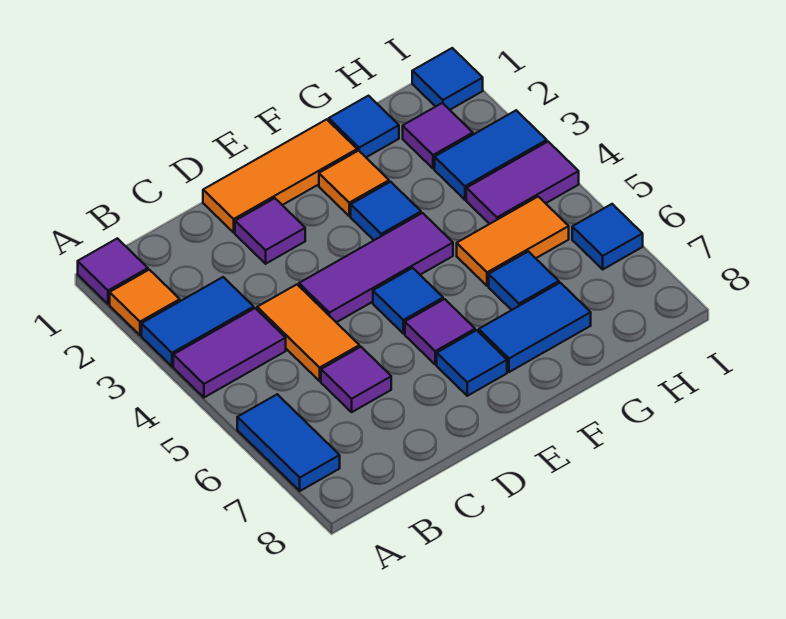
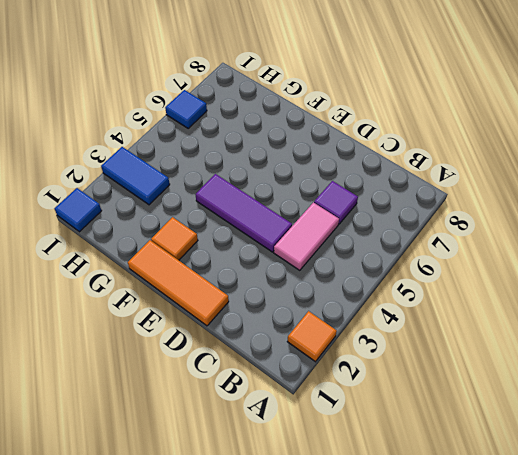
pink tile C4:C5 level 1 -> orange tile C4:C5 level 1
none -> purple tile A1 level 1
none -> blue tile A3:B3 level 1
none -> purple tile A4:B4 level 1

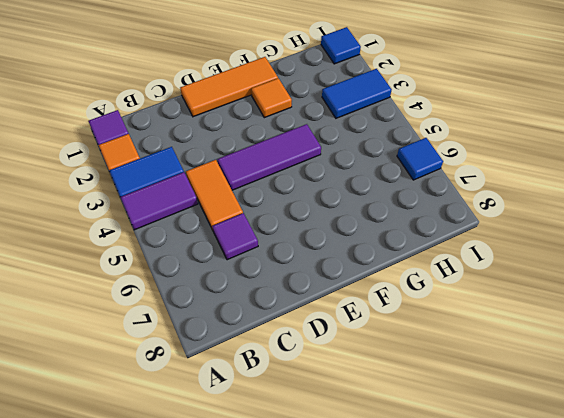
none -> blue tile A6:A7 level 1
none -> purple tile D2 level 1
none -> blue tile E5 level 1

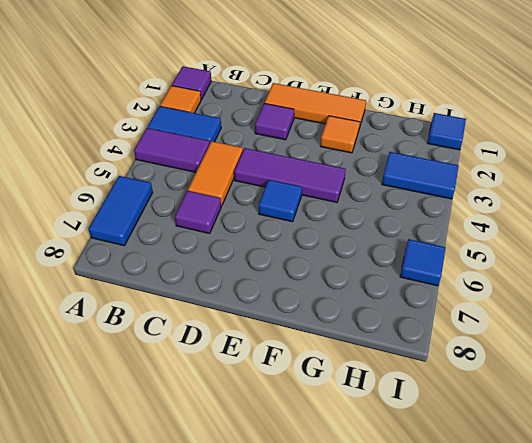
none -> purple tile E6 level 1
none -> blue tile E7 level 1
none -> blue tile F3 level 1

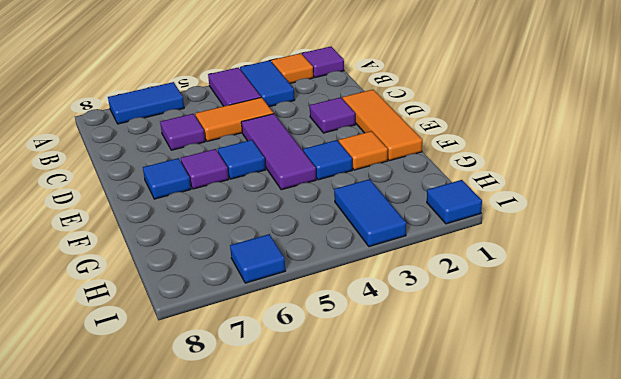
none -> blue tile F7:G7 level 1
none -> blue tile G1 level 1
none -> orange tile G5:H5 level 1

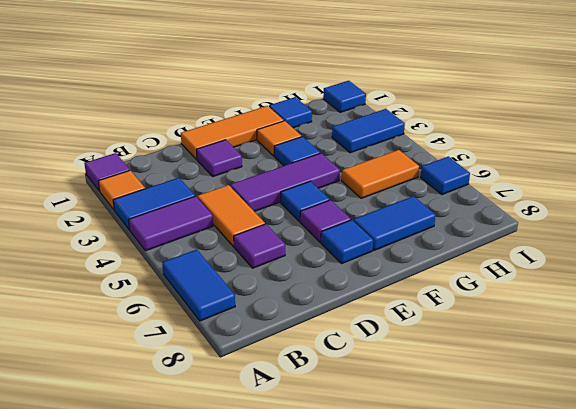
none -> blue tile G6 level 1
none -> purple tile H2 level 1
none -> purple tile H4:I4 level 1

